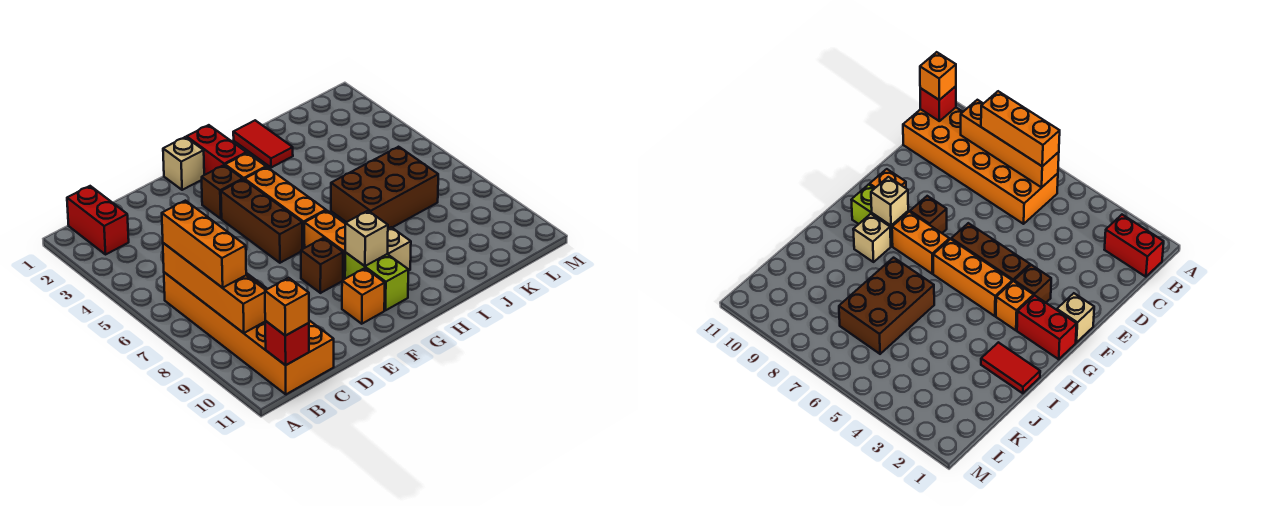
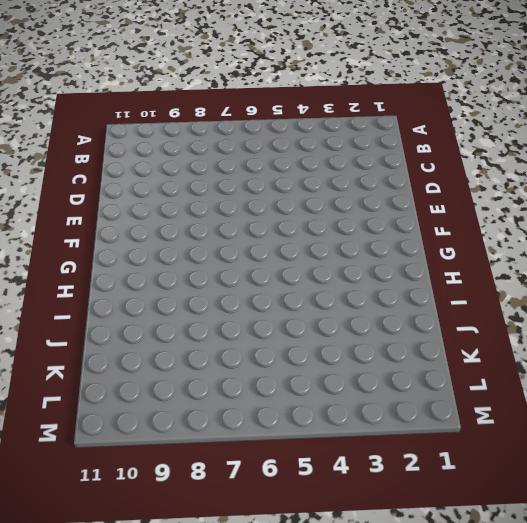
none -> red brick B1:B2 level 1
none -> orange brick B6:C11 level 1
none -> tan brick F1 level 1

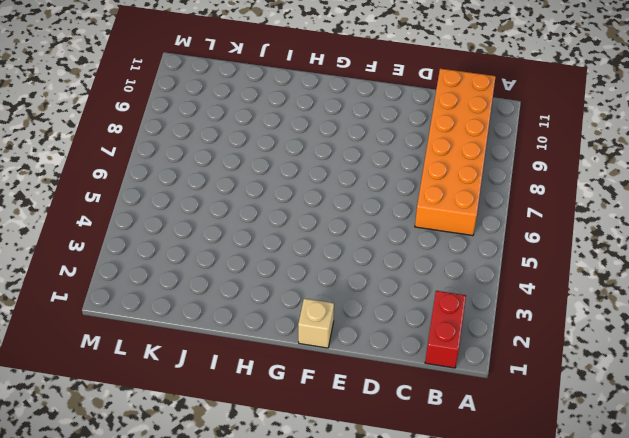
none -> brown brick F3 level 1
none -> brown brick F4:F6 level 1
none -> brown brick F8 level 1

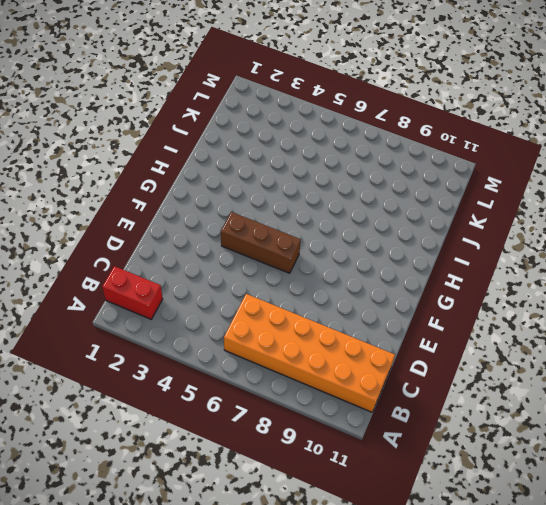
none -> tan brick F1 level 1
none -> brown brick F3 level 1
none -> brown brick F8 level 1

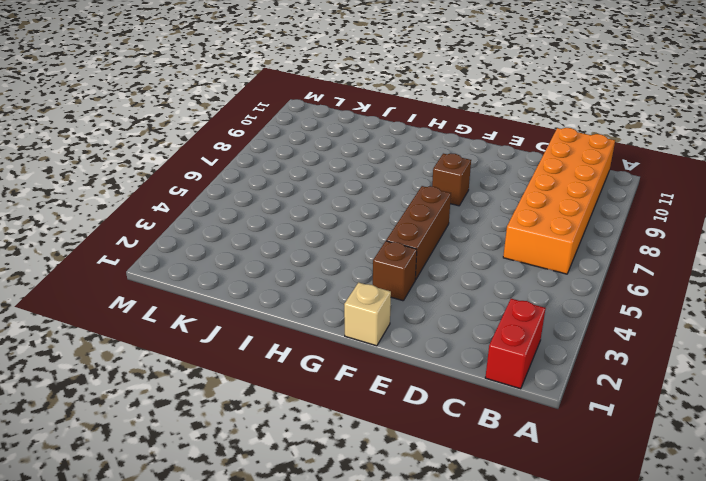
none -> orange brick F10 level 1
none -> red brick G1:G2 level 1
none -> orange brick G3 level 1

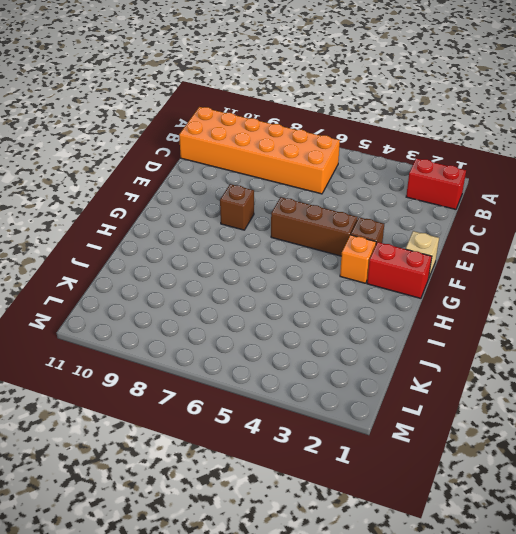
none -> orange brick F10 level 1
none -> orange brick G4:G6 level 1
none -> orange brick G7:G8 level 1

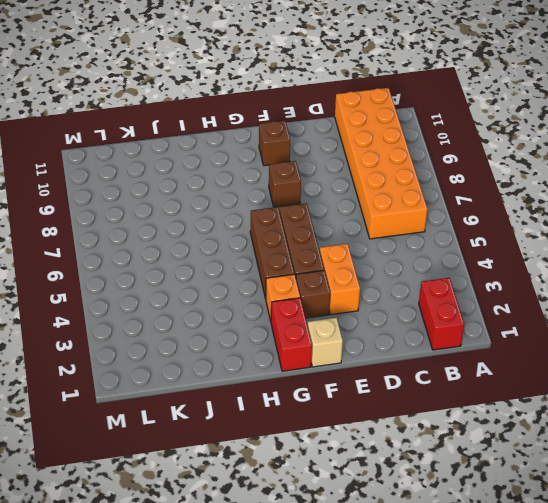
orange brick E3:E4 level 1 -> orange brick G7:G8 level 1
brown brick F10 level 1 -> orange brick F10 level 1
brown brick G4:G6 level 1 -> orange brick G4:G6 level 1
none -> lime brick G9:G10 level 1
none -> tan brick H9 level 1
none -> red tile I1:I2 level 1

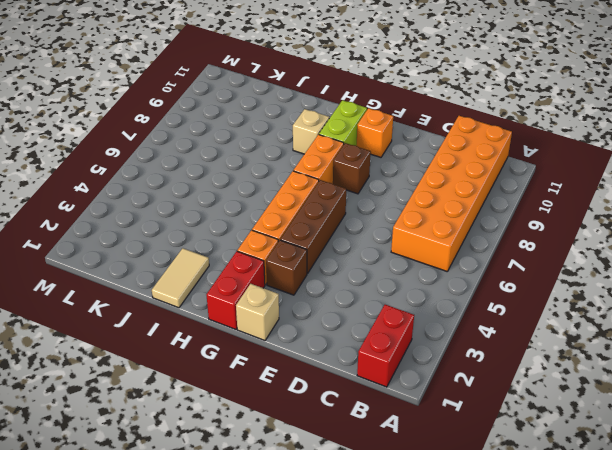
tan tile I1:I2 level 1 -> red tile I1:I2 level 1
none -> brown brick I6:K7 level 1
none -> orange brick B6:B9 level 2
none -> red brick B11 level 2

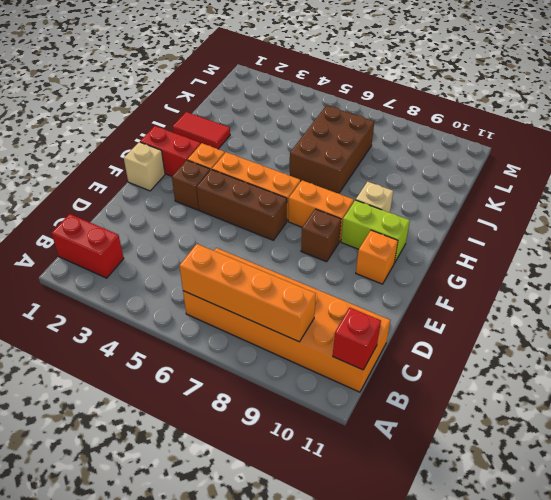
none -> tan brick G9 level 2
none -> orange brick B6:B8 level 3
none -> orange brick B11 level 3

